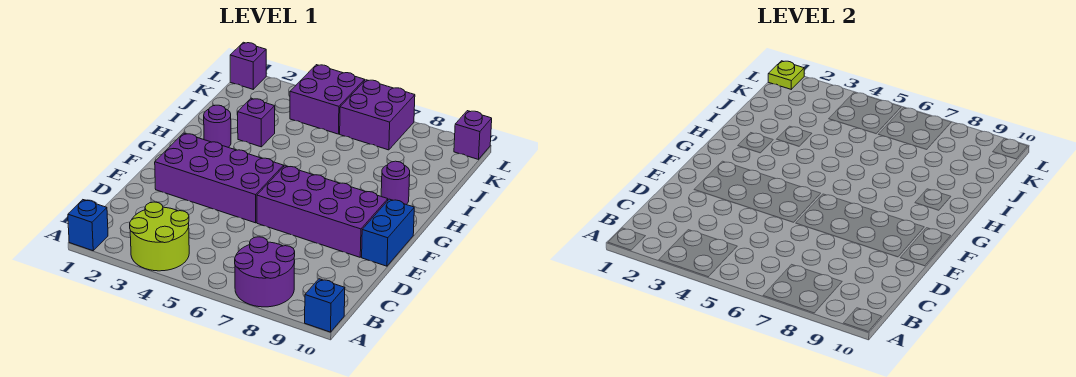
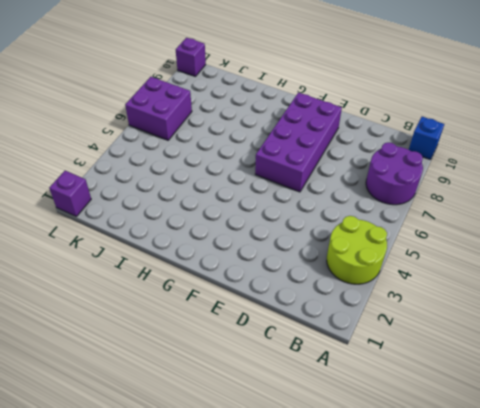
none -> blue brick A1 level 1
none -> purple brick E2:F5 level 1
none -> blue brick E10:F10 level 1

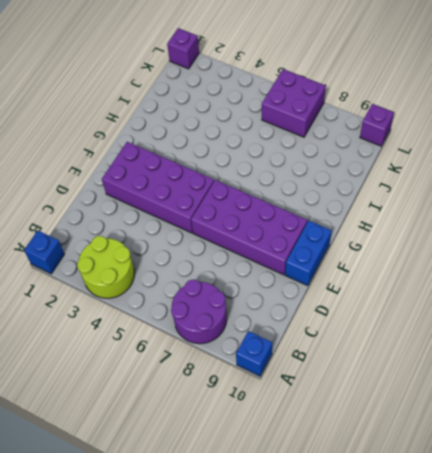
none -> purple round brick H2 level 1
none -> purple round brick H9 level 1
none -> purple brick I3 level 1

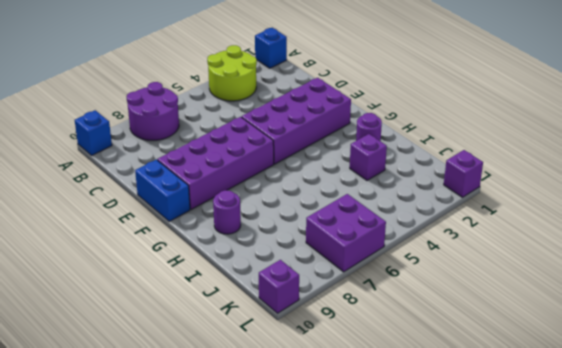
none -> purple brick K4:L5 level 1
none -> lime plate L1 level 2

